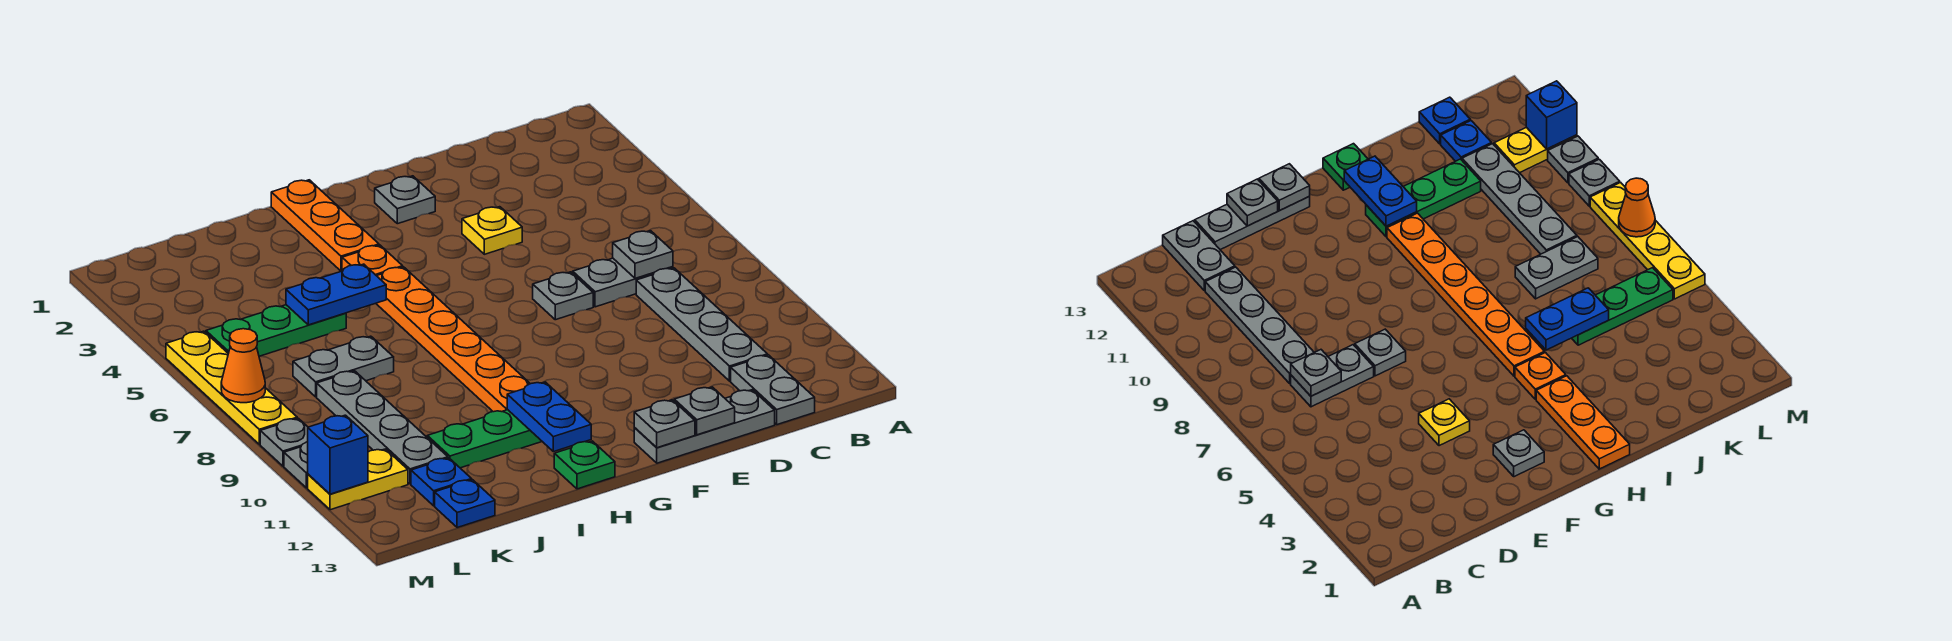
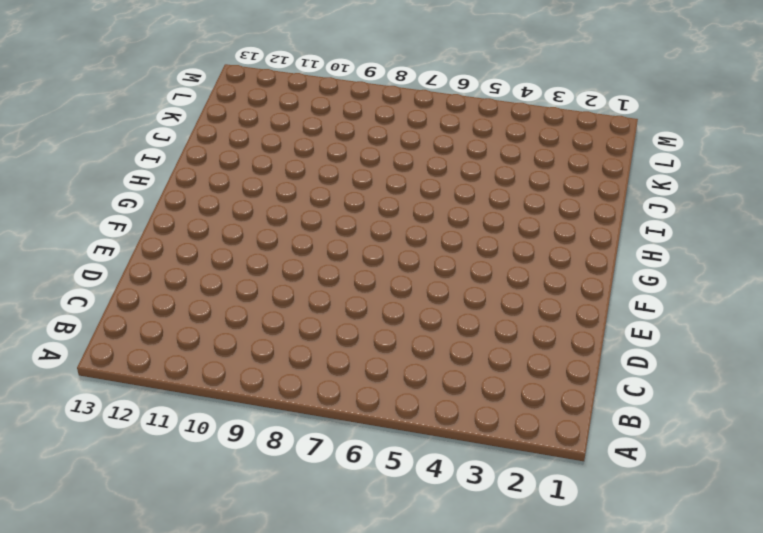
none -> grey plate C7:D7 level 1
none -> grey plate C8:C11 level 1
none -> grey plate C12:C13 level 1

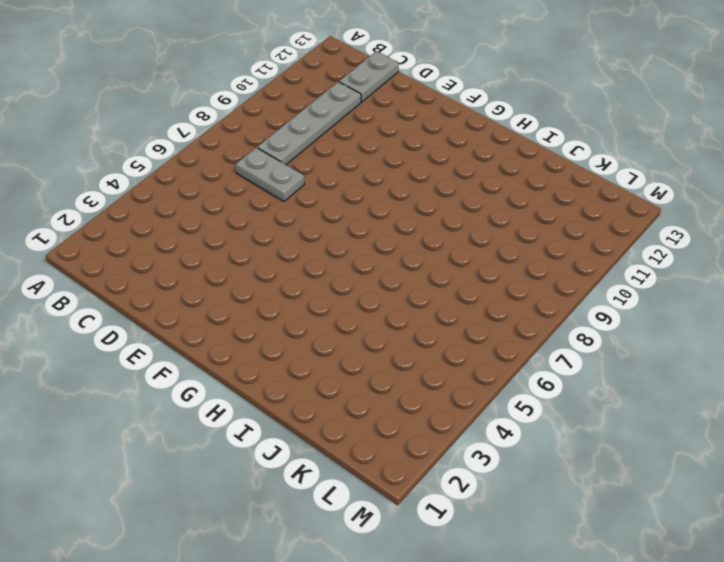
none -> grey plate D13:F13 level 1
none -> yellow plate E4 level 1
none -> grey plate E7 level 1

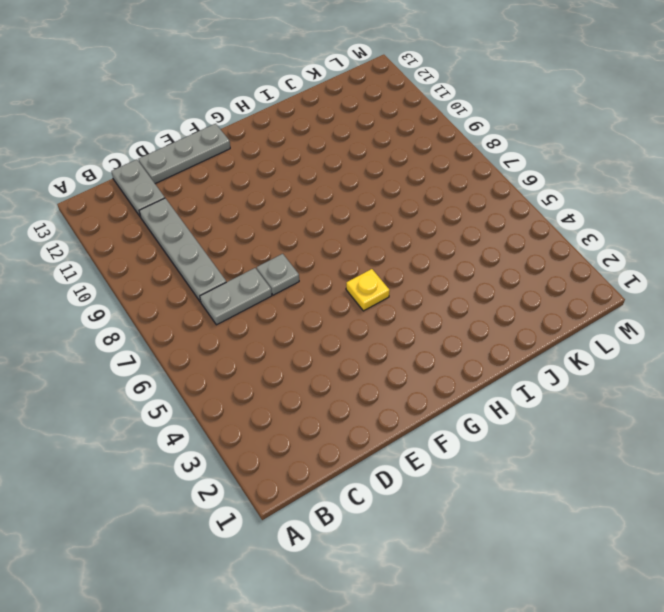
yellow plate G5 level 1 -> yellow plate E4 level 1
none -> grey plate F2 level 1
none -> orange plate H1:H3 level 1
none -> orange plate H4 level 1

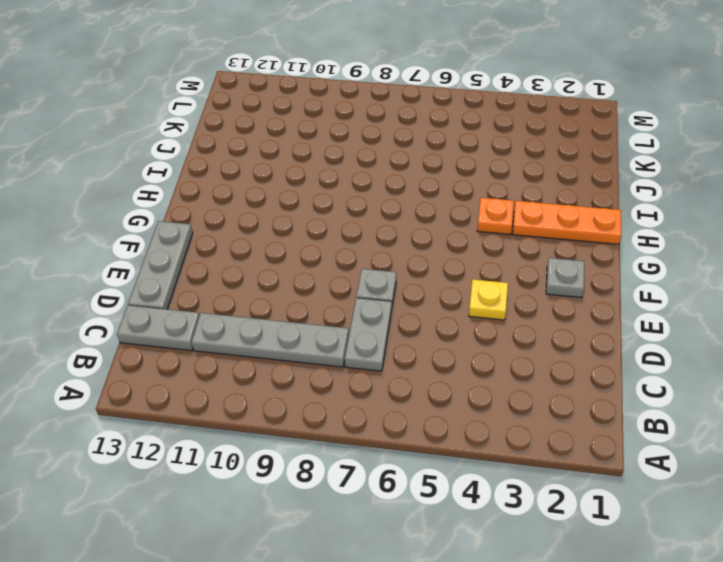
none -> orange plate H5:H10 level 1
none -> green plate H11:J11 level 1
none -> green plate H13 level 1

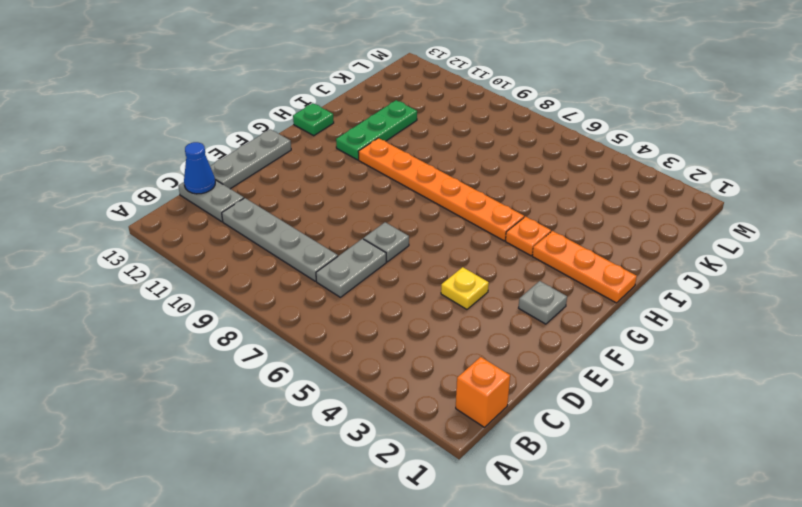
orange brick B1 level 1 -> none
blue cone C13 level 2 -> none
none -> green plate J5:L5 level 1
none -> grey plate J7:K7 level 1
none -> grey plate K8:K11 level 1

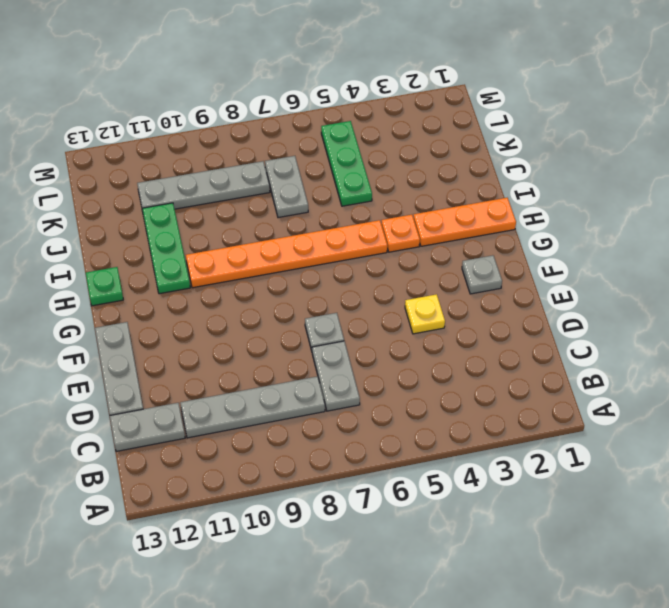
none -> blue plate K12 level 1
none -> blue plate K13 level 1
none -> yellow plate L11:M11 level 1

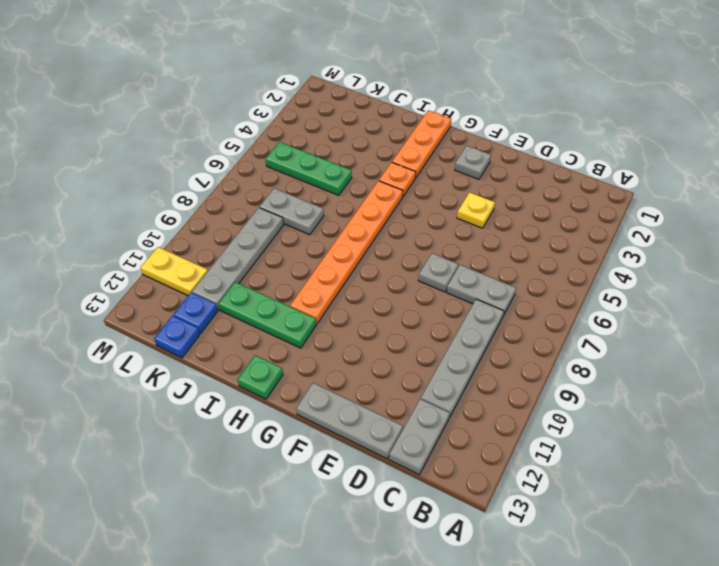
none -> yellow plate M5:M8 level 1
none -> grey plate M9 level 1
none -> grey plate M10 level 1

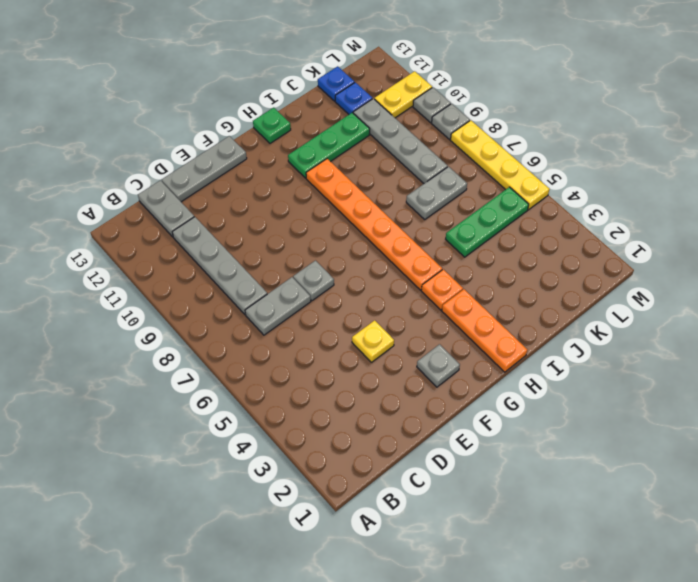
none -> grey plate C7 level 2
none -> grey plate E13 level 2
none -> grey plate F13 level 2

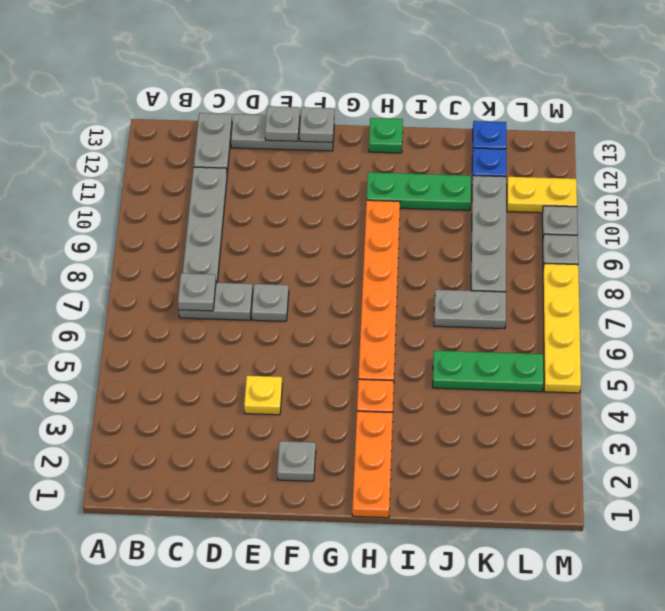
none -> blue plate H11:H12 level 2
none -> blue plate I5:J5 level 2
none -> orange cone M7 level 2

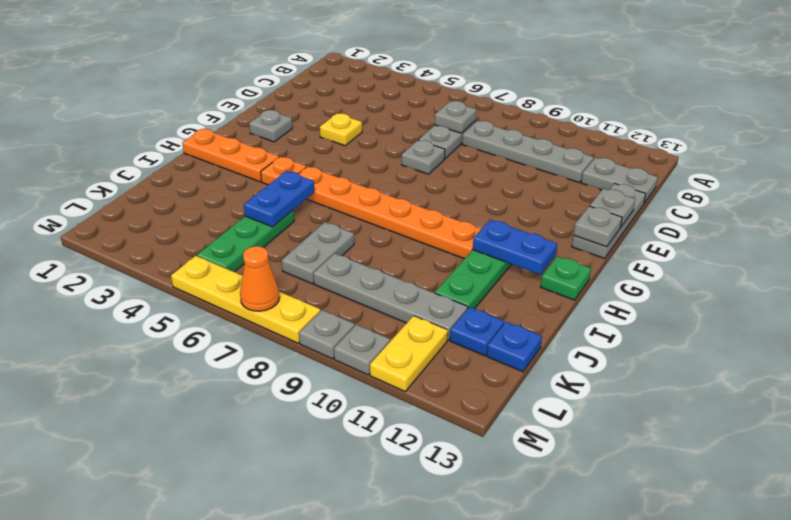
none -> blue brick M11 level 2

